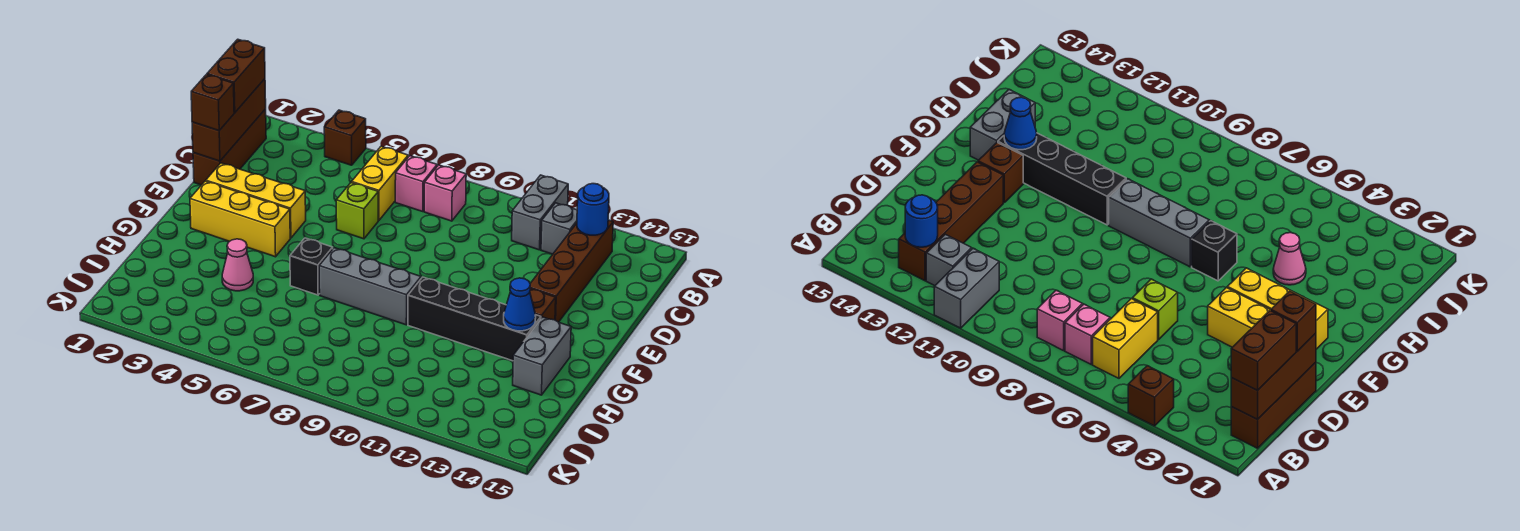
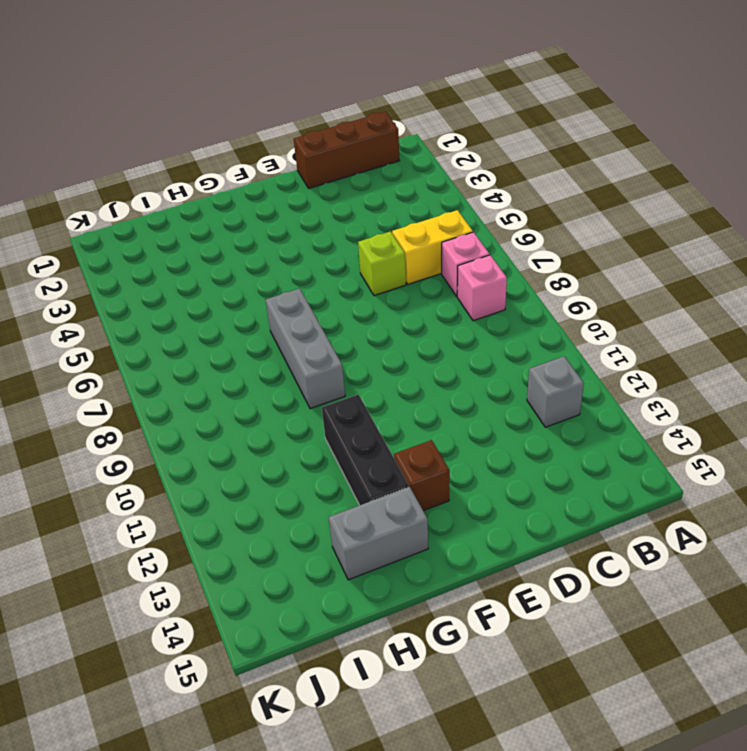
black brick G11:G13 level 1 -> black brick G10:G13 level 1
none -> brown brick A4 level 1
none -> grey brick A11:B11 level 1
none -> brown brick B13:E13 level 1

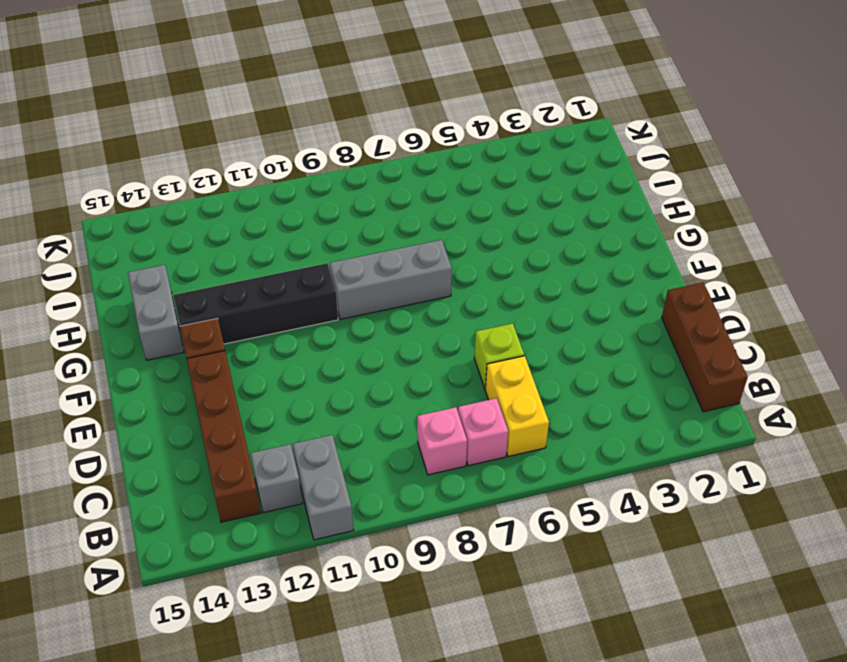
none -> brown brick A4 level 1
none -> yellow brick E2:E4 level 1
none -> yellow brick F2:F4 level 1

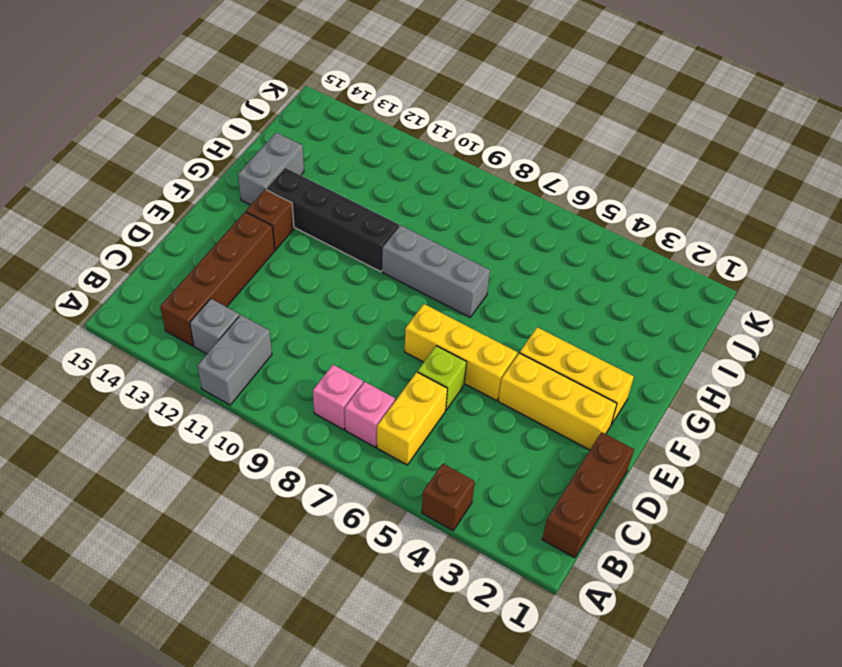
yellow brick E5:E7 level 1 -> none
none -> black brick G6 level 1
none -> pink cone H4 level 1
none -> brown brick B1:D1 level 2

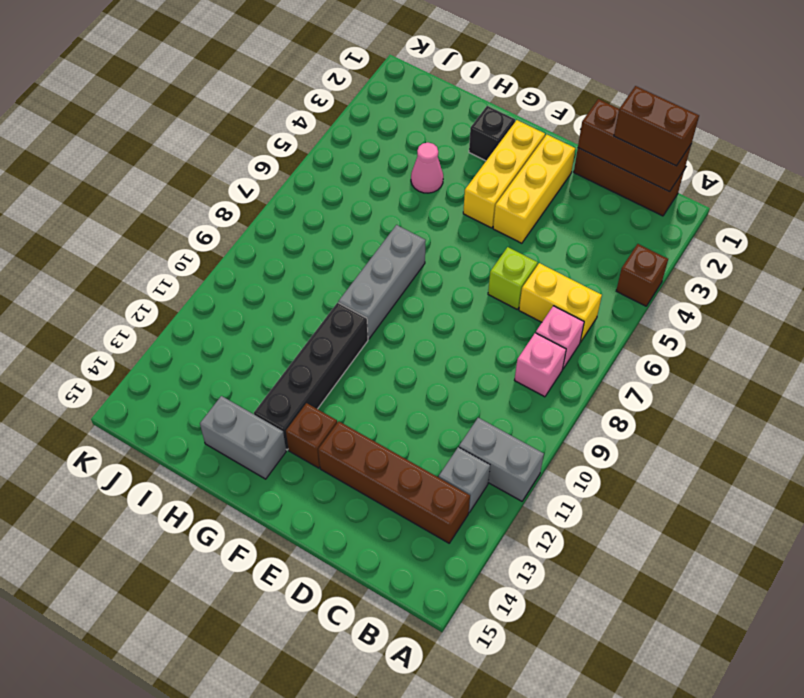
black brick G2 level 1 -> black brick G6 level 1
none -> blue round brick B13 level 2
none -> blue cone G13 level 2
none -> brown brick D1 level 3

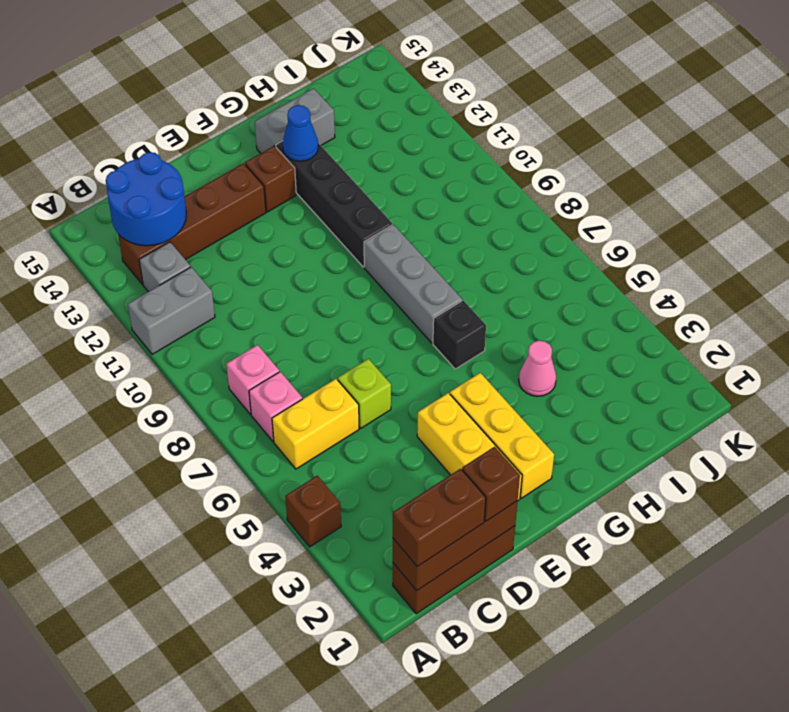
blue round brick B13:C14 level 2 -> blue round brick B13 level 2

